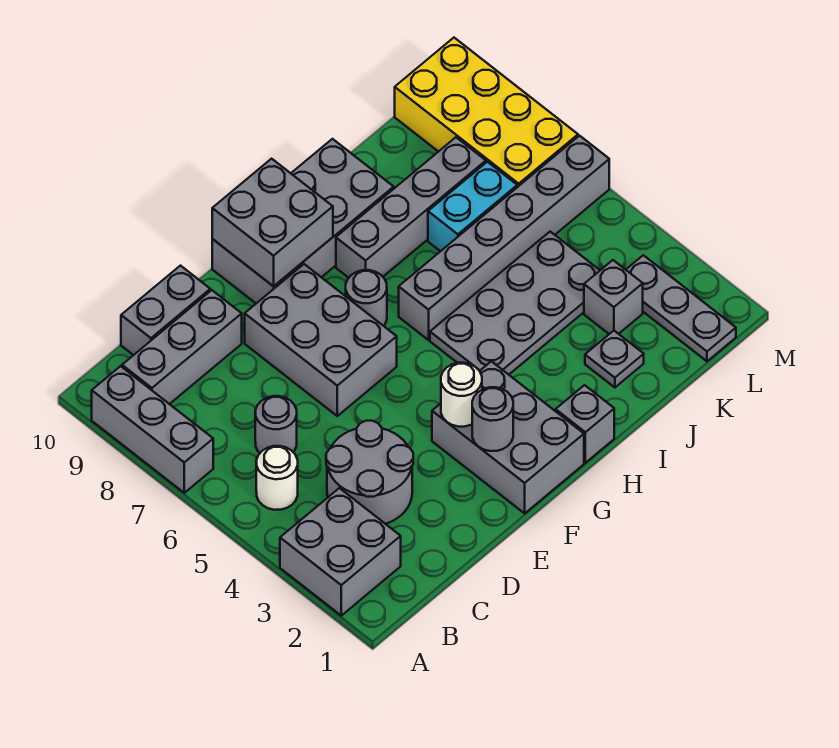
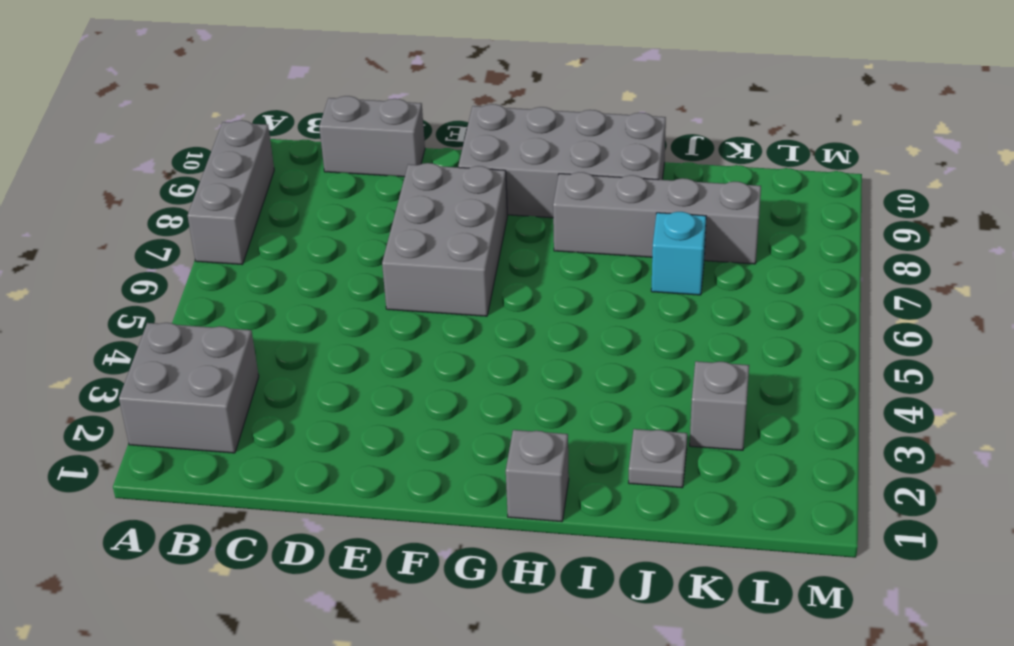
cyan brick J7 level 1 -> cyan brick J7:K7 level 1
none -> white round brick B5 level 1
none -> grey brick B9:D9 level 1
none -> grey round brick C3:D4 level 1

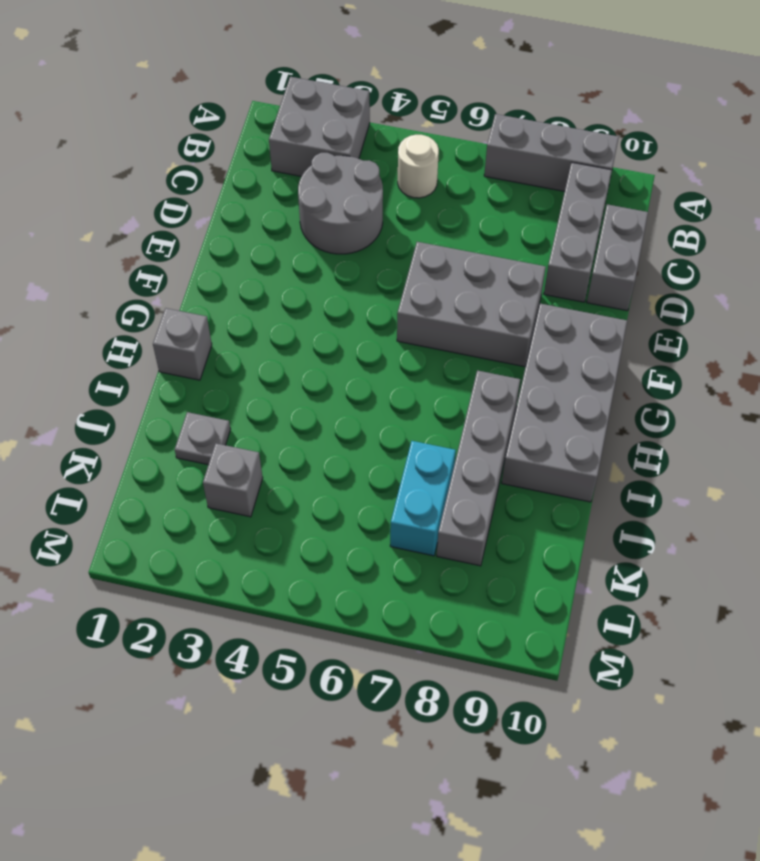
none -> grey round brick C6 level 1
none -> grey brick F1:G3 level 1
none -> grey round brick G7 level 1

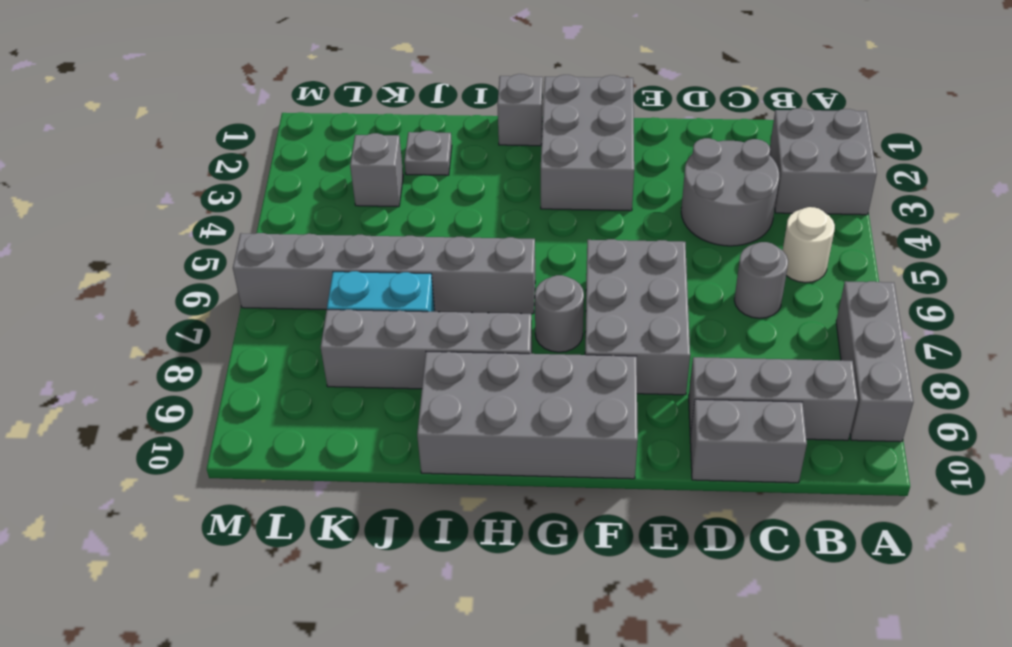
none -> grey plate H4:K5 level 1
none -> grey plate L1:L3 level 1
none -> yellow brick L7:M10 level 1

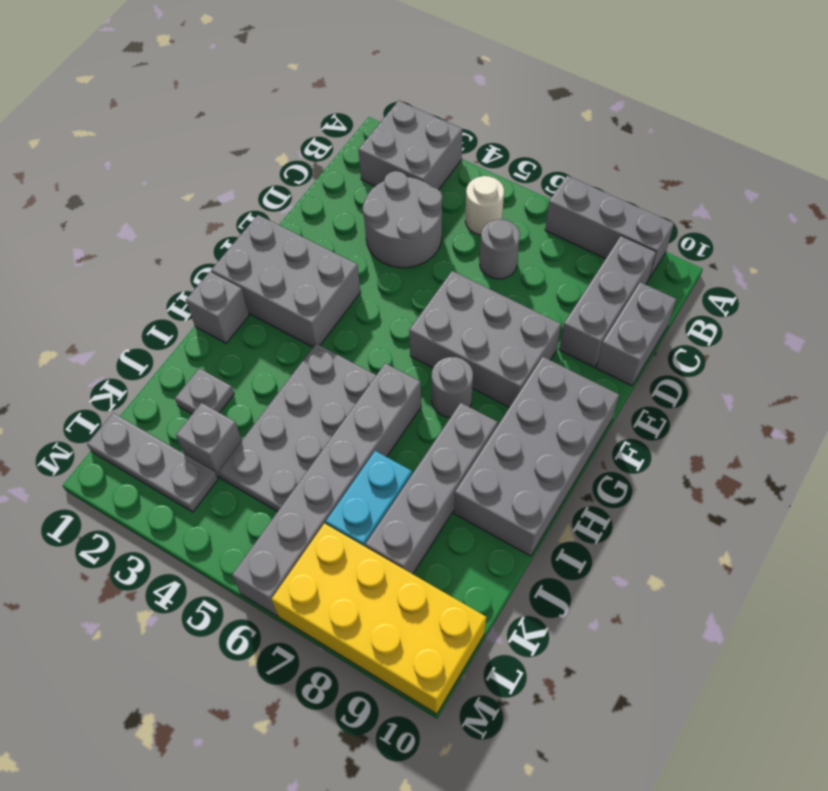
none -> grey round brick F2 level 2
none -> white round brick F3 level 2
none -> grey brick F9:G10 level 2

